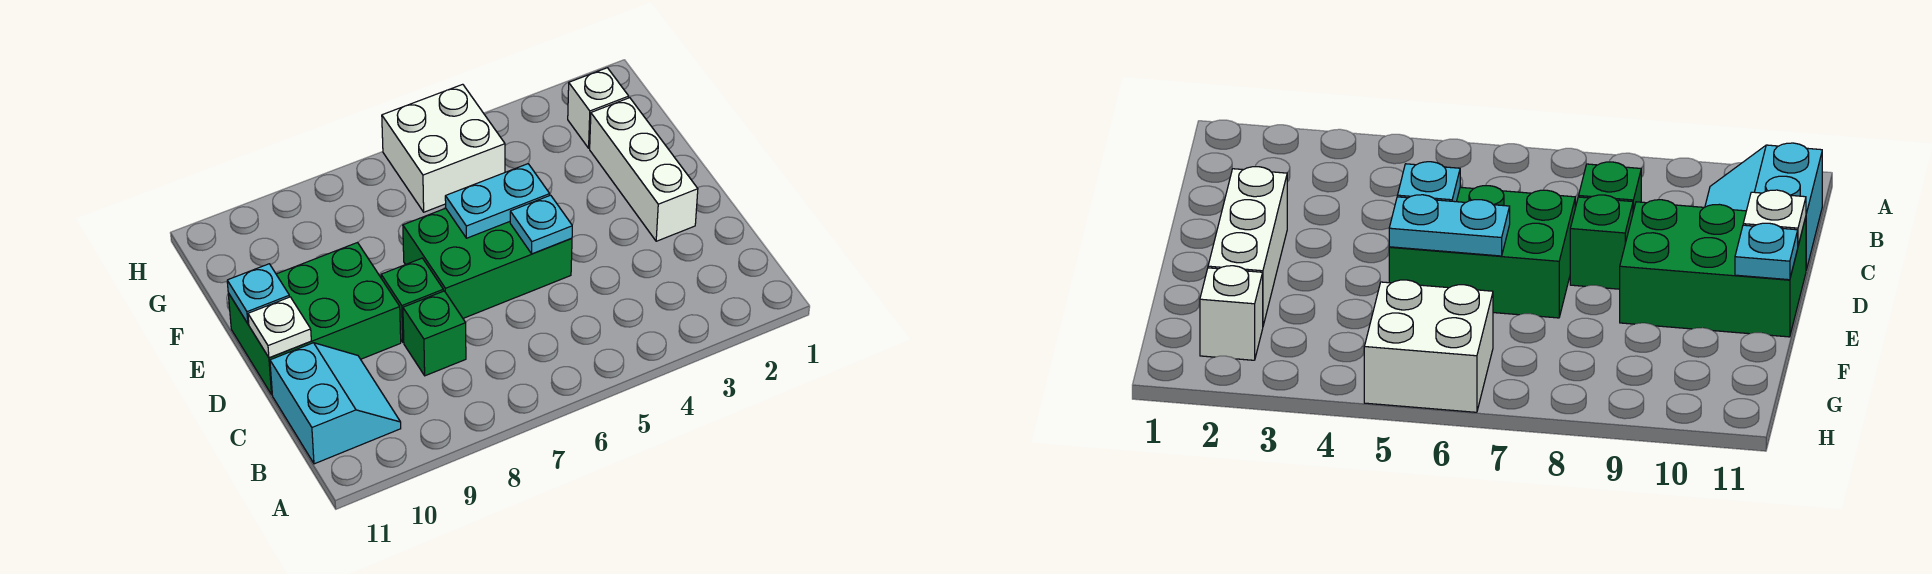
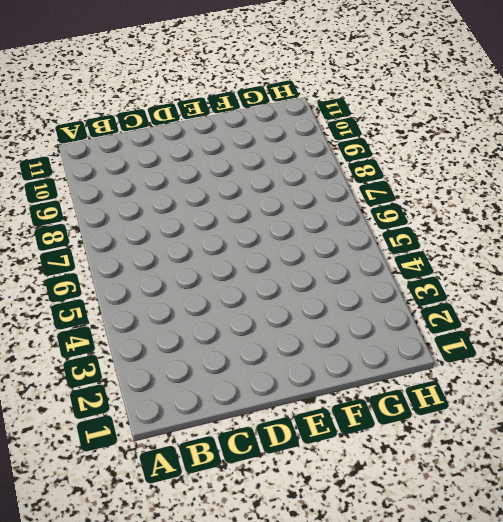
none -> cyan slope B10:C11 level 1 top 11
none -> green brick C8 level 1
none -> white brick D2:F2 level 1

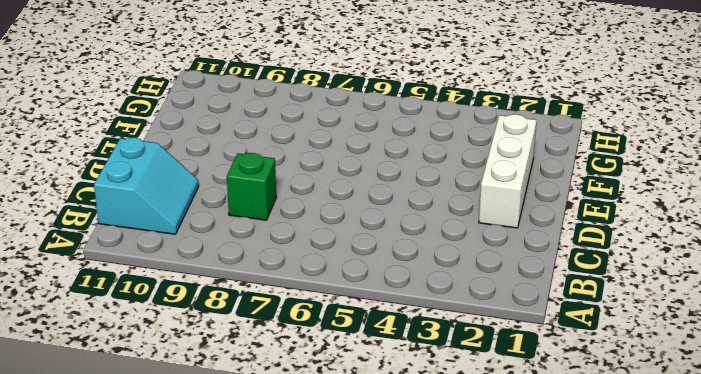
none -> green brick D5:E7 level 1
none -> green brick D8 level 1
none -> green brick D9:E11 level 1

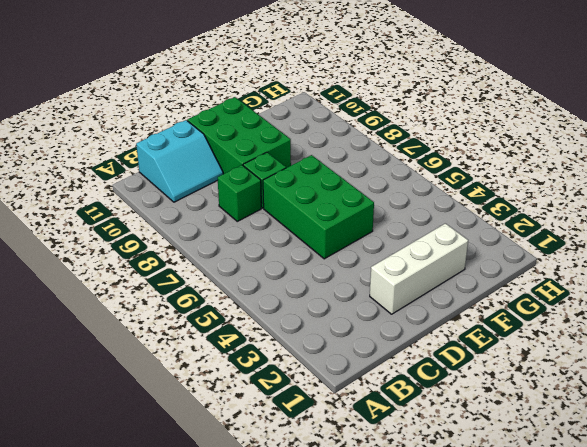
none -> white brick G2 level 1
none -> white brick G5:H6 level 1
none -> cyan plate D5 level 2

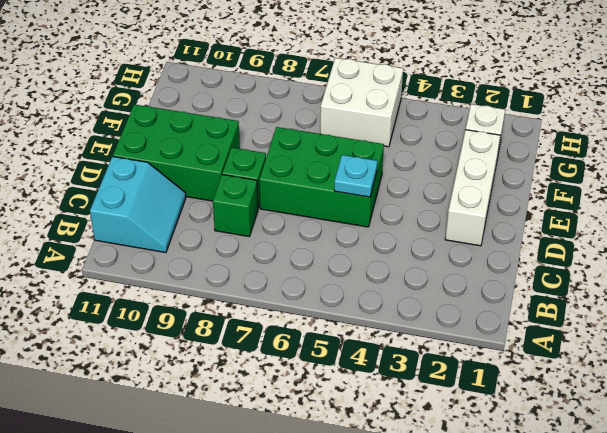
none -> white plate D11 level 2
none -> cyan plate E5:E6 level 2
none -> cyan plate E11 level 2

